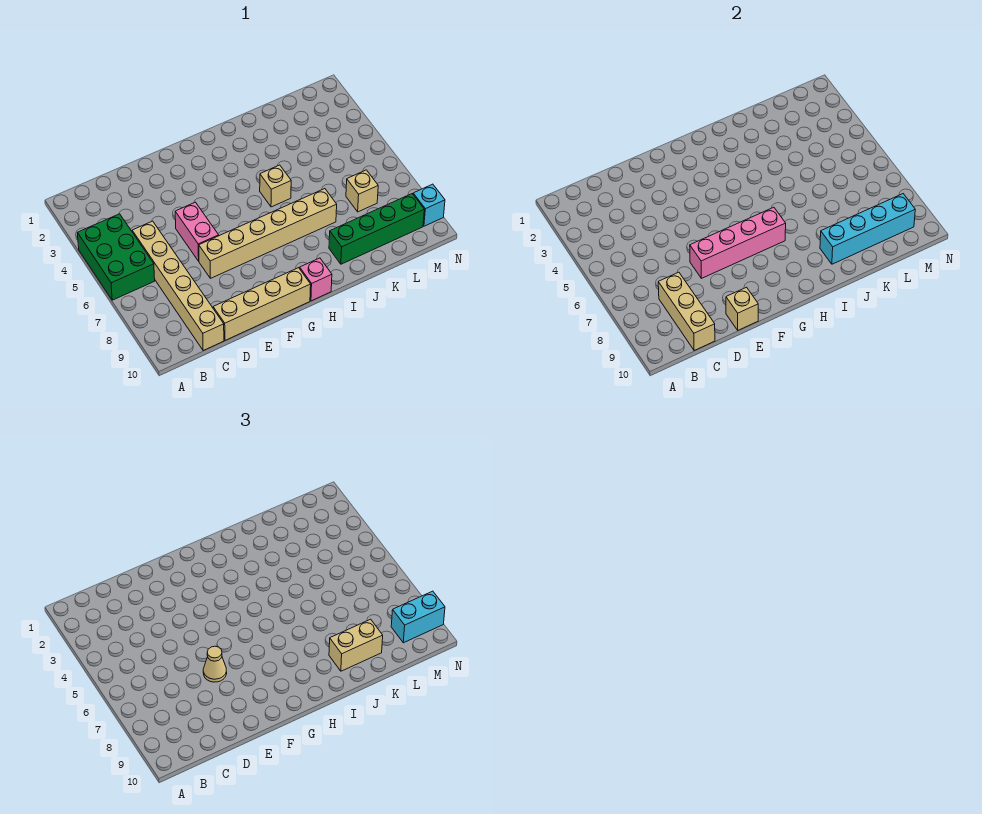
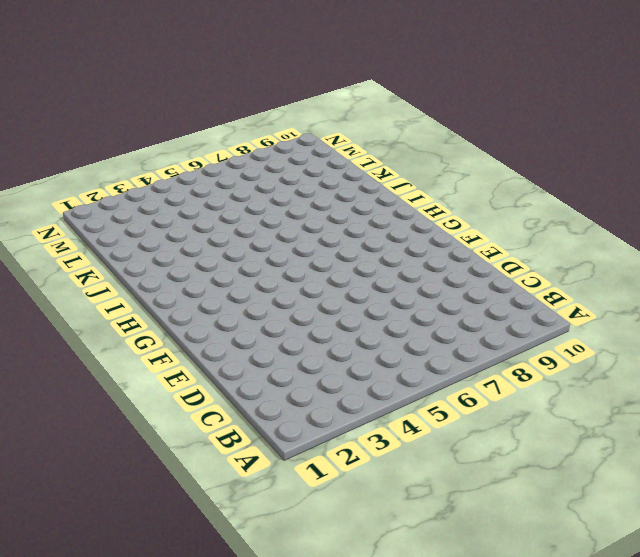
none -> green brick A4:B6 level 1
none -> tan brick C5:C10 level 1
none -> tan brick D10:G10 level 1

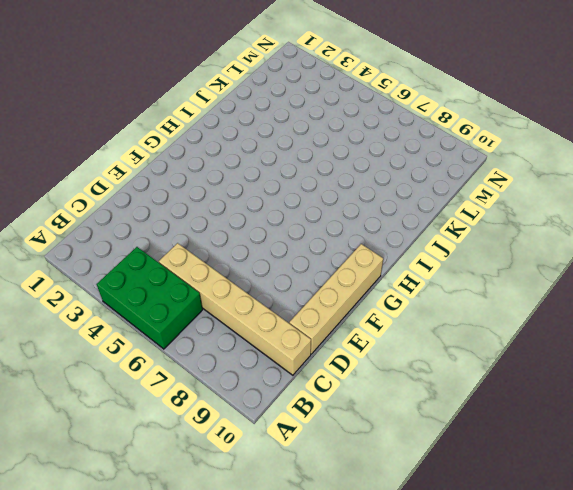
none -> pink brick E5:E6 level 1
none -> tan brick E7:J7 level 1
none -> pink brick H10 level 1

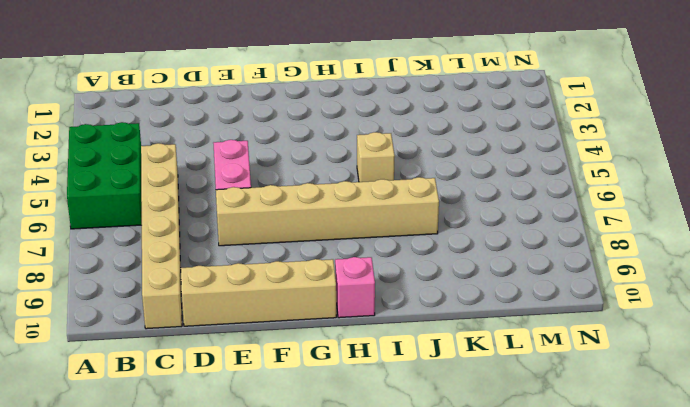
none -> green brick J9:M9 level 1
none -> tan brick L7 level 1
none -> cyan brick N9 level 1

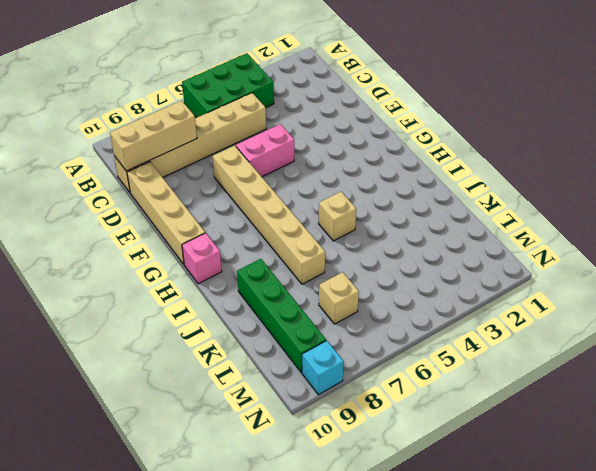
none -> pink brick E7:H7 level 2
none -> tan brick E10 level 2
none -> cyan brick J9:M9 level 2

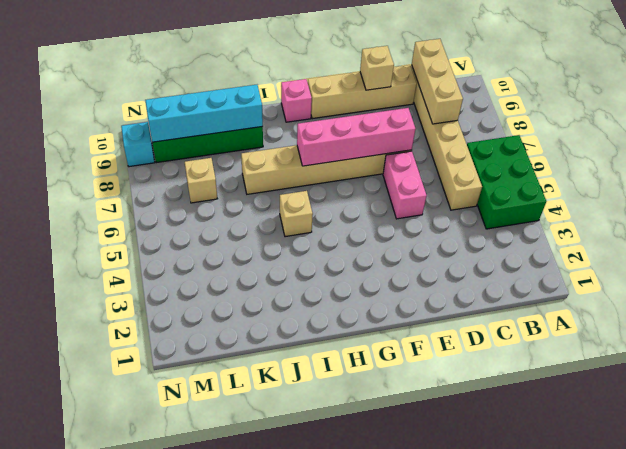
none -> tan cone E7 level 3
none -> tan brick J9:K9 level 3
none -> cyan brick M9:N9 level 3

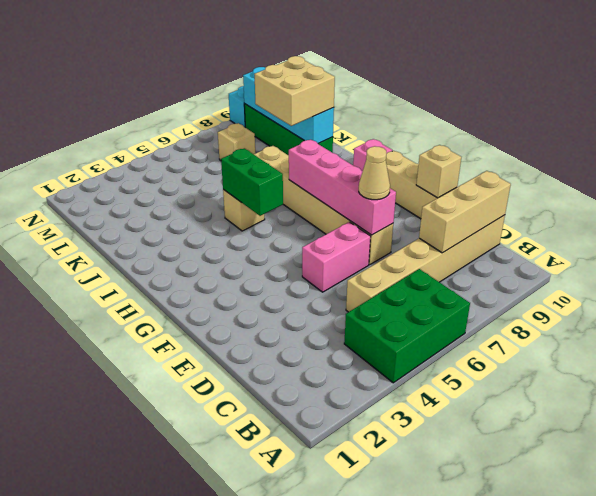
green brick H5:I5 level 2 -> none
tan brick J8:K9 level 3 -> tan brick J9:K9 level 3
none -> cyan brick M9:N9 level 3

